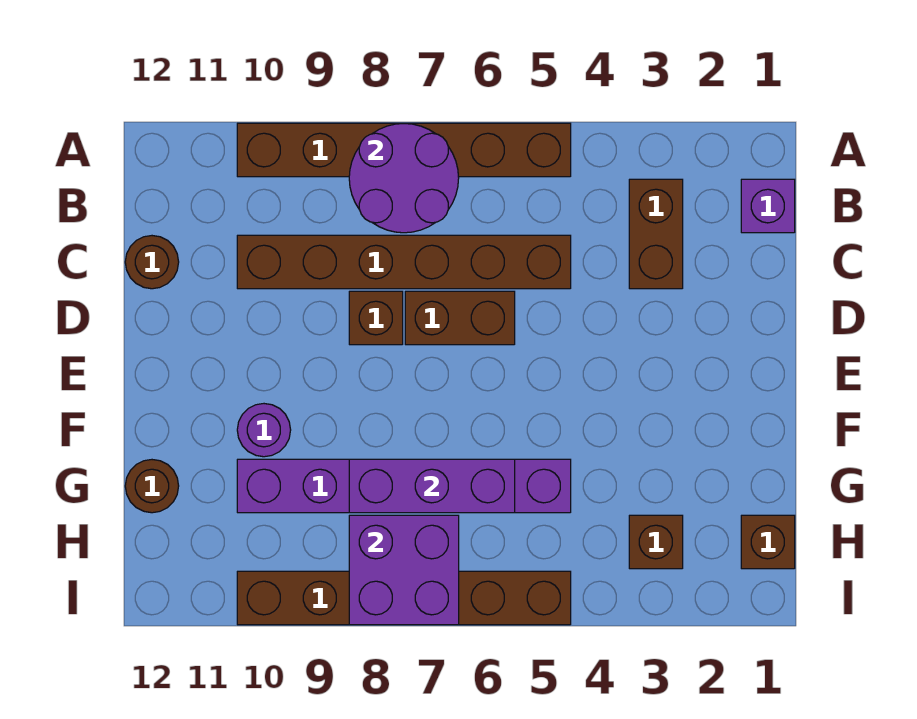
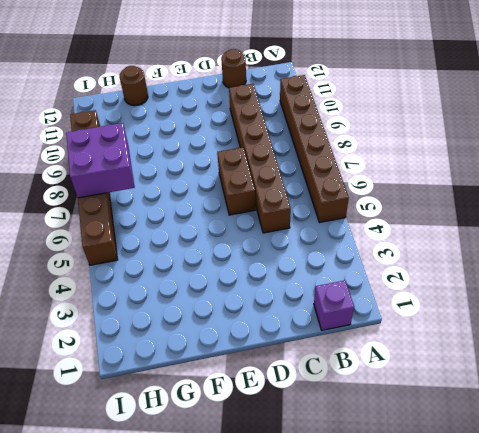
none -> brown brick B3:C3 level 1
none -> brown brick D8 level 1
none -> purple round brick F10 level 1

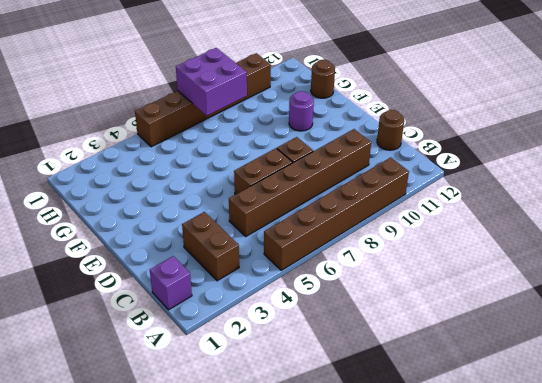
none -> purple brick G5:G10 level 1
none -> brown brick H1 level 1
none -> brown brick H3 level 1

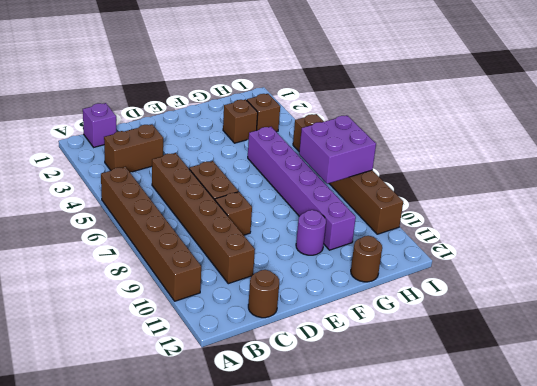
brown brick G3 level 1 -> brown brick H1 level 1
none -> purple round brick A7:B8 level 2
none -> purple brick G6:G8 level 2

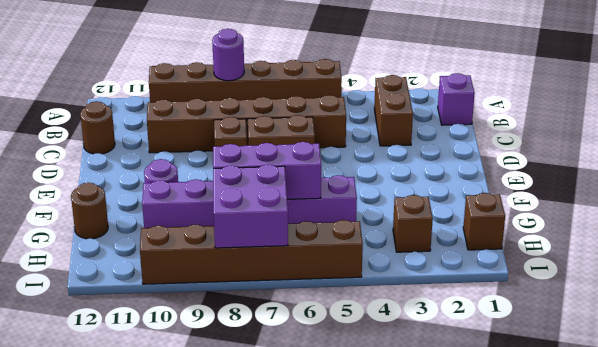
purple round brick A8 level 2 -> purple round brick A7:B8 level 2

